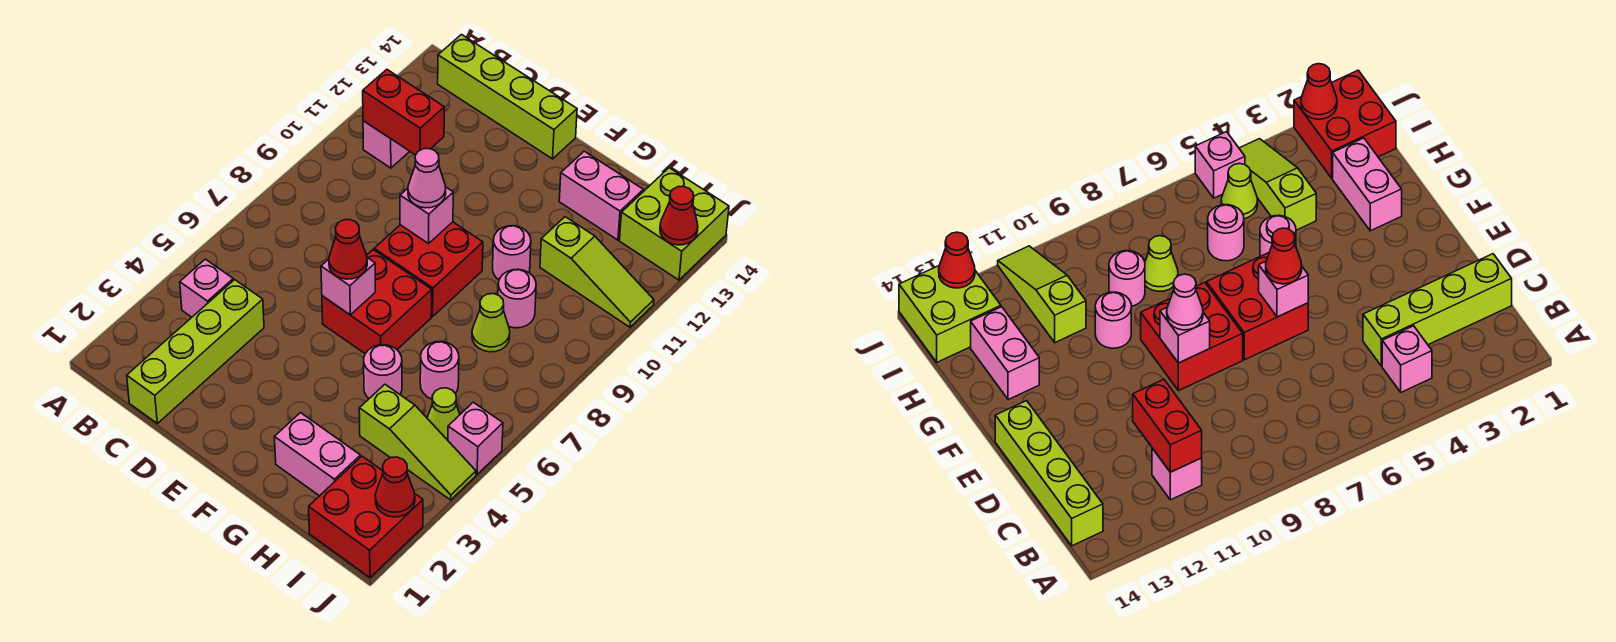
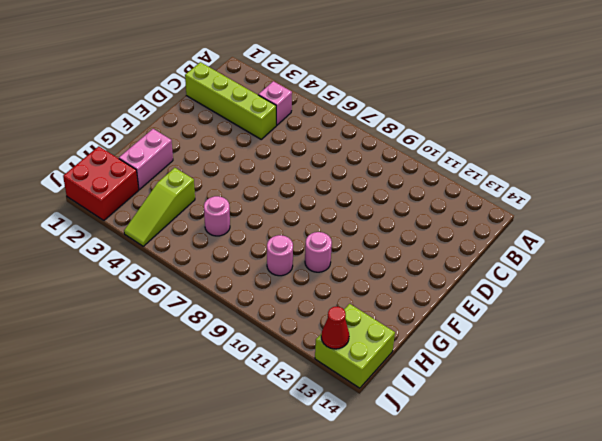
none -> pink brick B11 level 1
none -> lime brick B14:E14 level 1
none -> red brick E6:F7 level 1

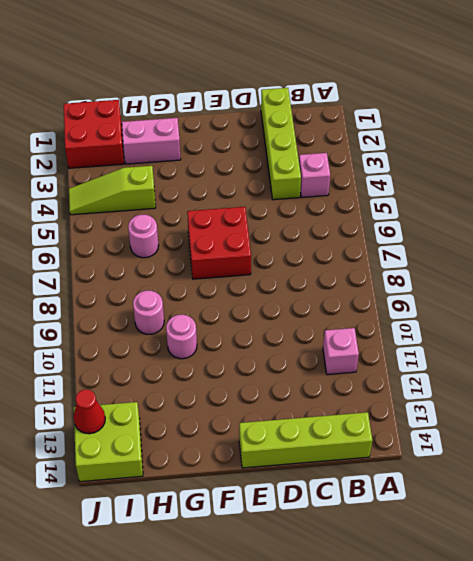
none -> red brick E8:F9 level 1
none -> pink round brick G5 level 1
none -> pink brick G13:H13 level 1

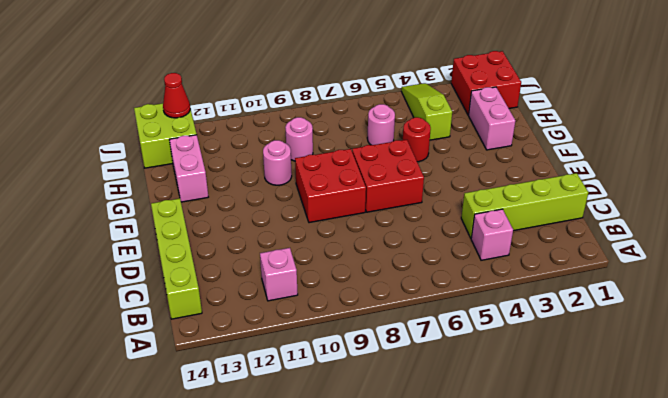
red round brick G5 level 1 -> pink round brick G5 level 1
none -> lime cone H8 level 1
none -> lime slope H11:J11 level 1 top H
none -> lime cone I5 level 1

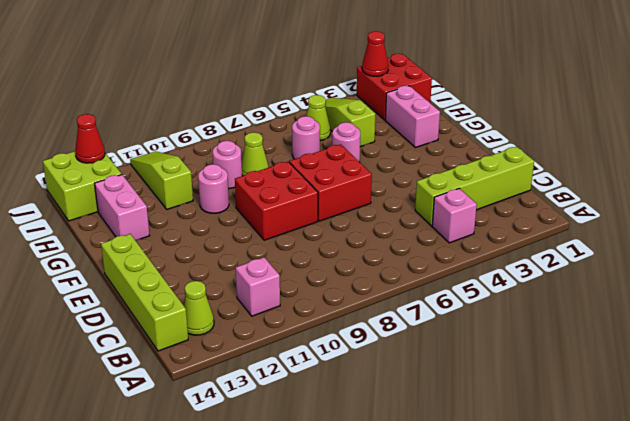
lime cone B13 level 1 -> none
none -> pink brick J5 level 1
none -> red brick B11:C11 level 2
none -> pink brick E6 level 2

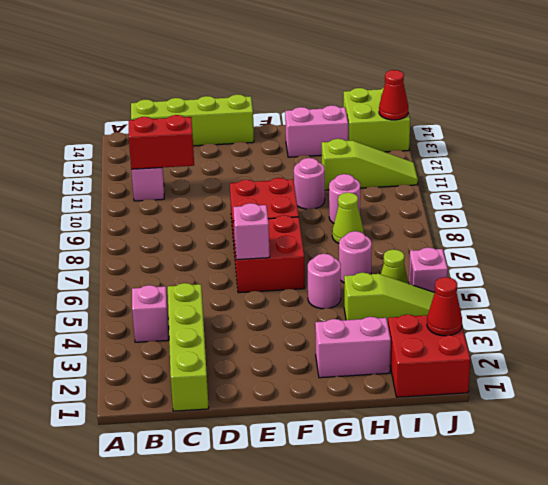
none -> pink brick E9 level 2
none -> red cone E6 level 3
none -> pink cone E9 level 3

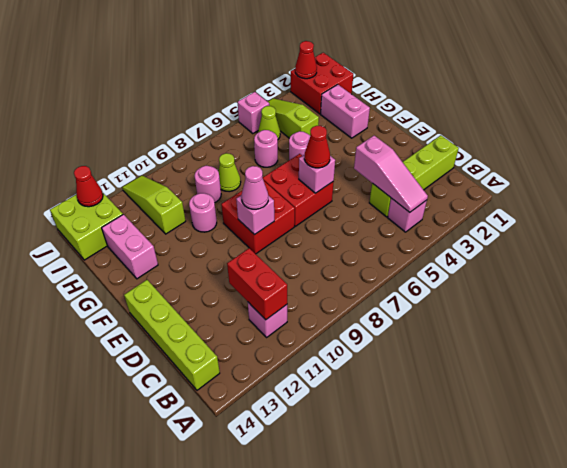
pink slope B4:D4 level 2 top D -> none

